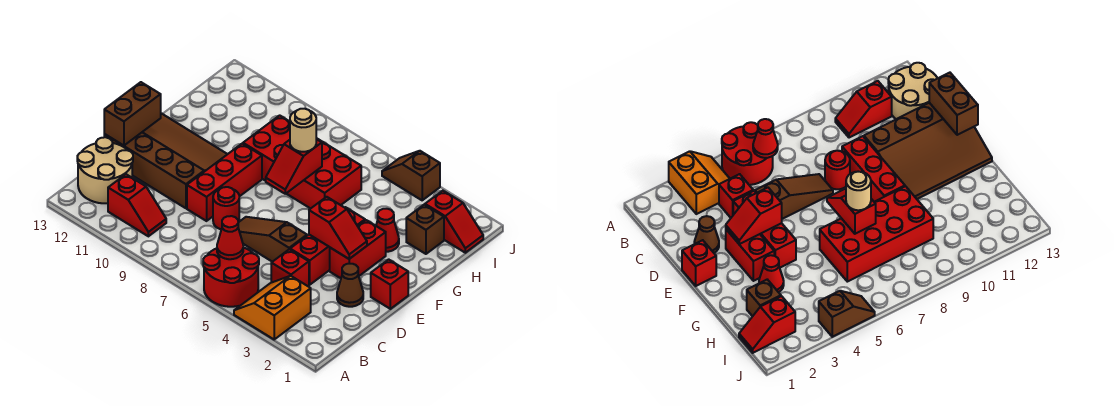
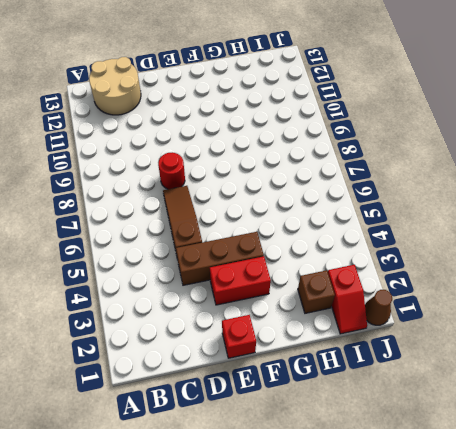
brown brick D4:F4 level 1 -> red brick D4:F4 level 1
brown cone J1 level 1 -> brown cone D2 level 1
none -> orange slope A3:B4 level 1 top 3
none -> red round brick A5:B6 level 1
none -> red slope B10:B11 level 1 top 11

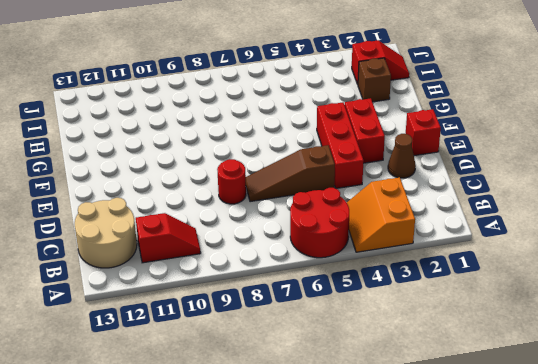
none -> red brick C4 level 1
none -> red brick D9:F9 level 1
none -> brown slope D10:F13 level 1 top D

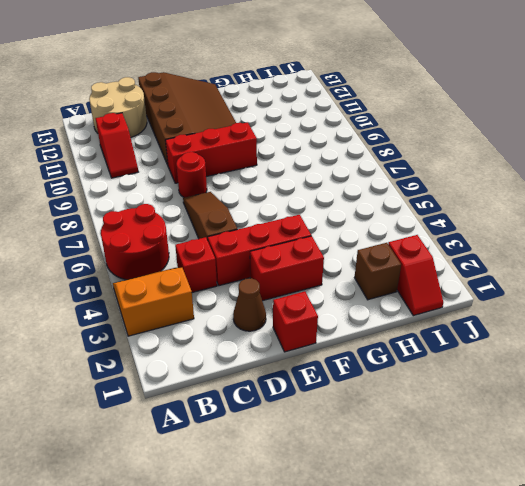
none -> red cone G3 level 1
none -> red brick G6:H9 level 1
none -> brown slope J4:J5 level 1 top 4

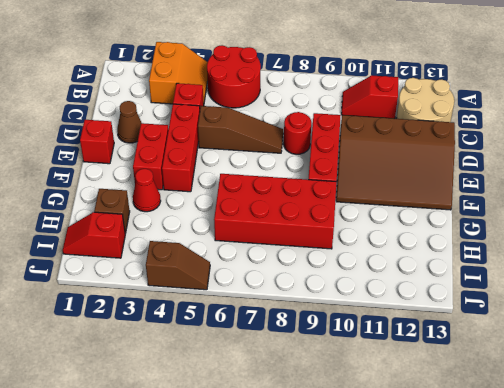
none -> red cone B6 level 2
none -> brown brick D13:E13 level 2
none -> red slope E3:E4 level 2 top 4

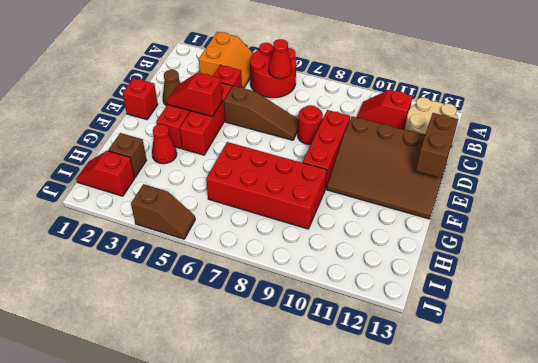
none -> red slope F7:G7 level 2 top G
none -> tan round brick G7 level 3

